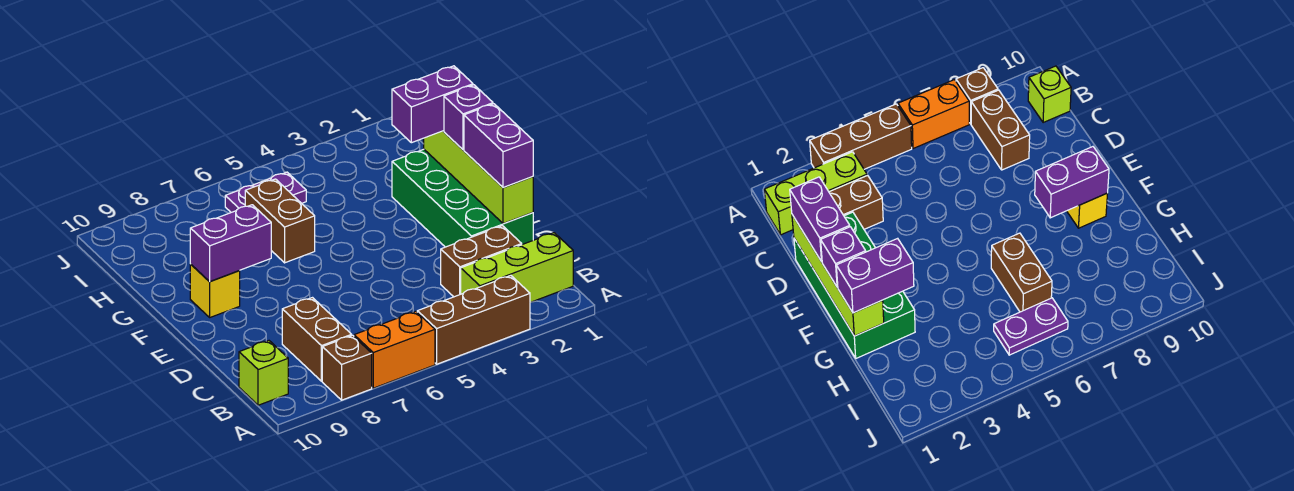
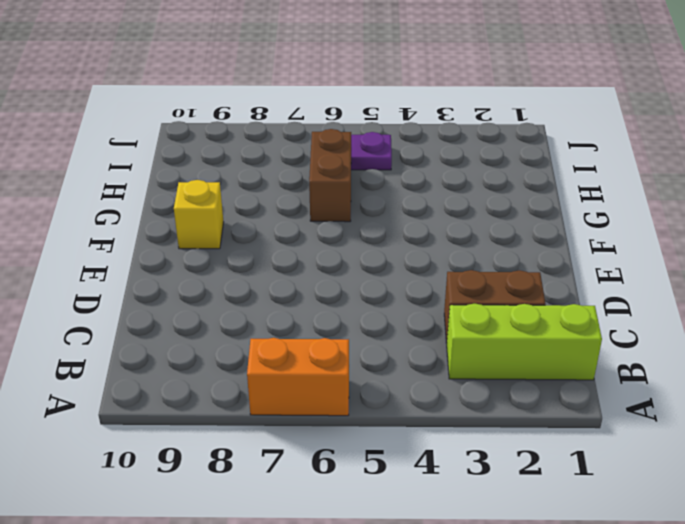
none -> brown brick A3:A5 level 1
none -> brown brick A8 level 1
none -> brown brick B8:C8 level 1

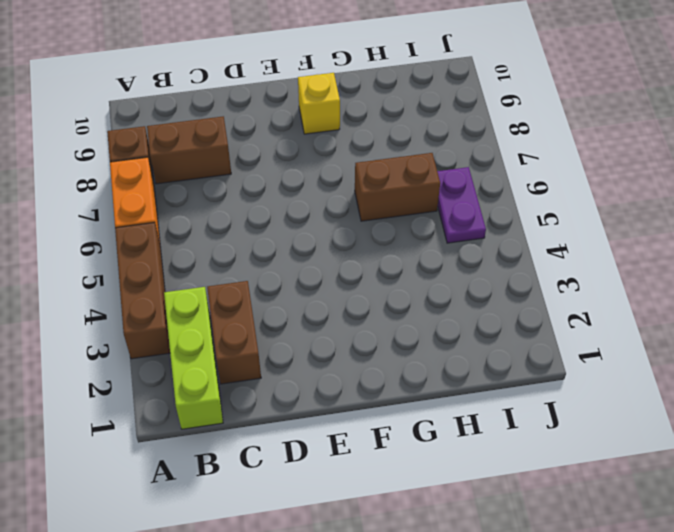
none -> lime brick B10 level 1
none -> green brick D1:G2 level 1
none -> lime brick D1:G1 level 2

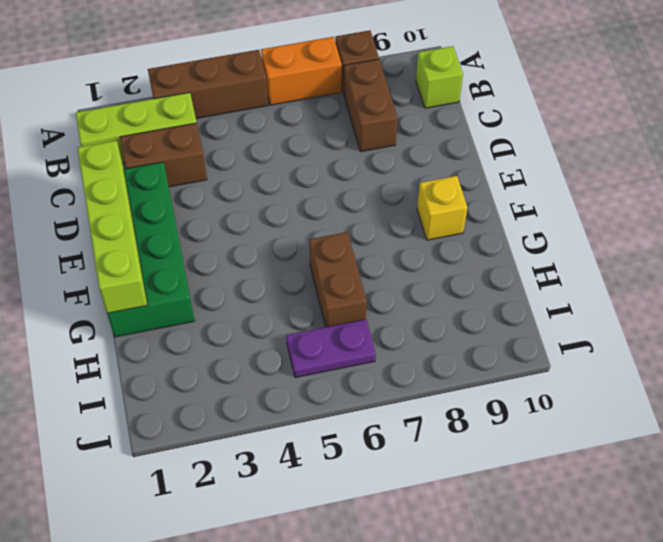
none -> purple brick F8:F9 level 2
none -> purple brick D1:E1 level 3
none -> purple brick F1 level 3

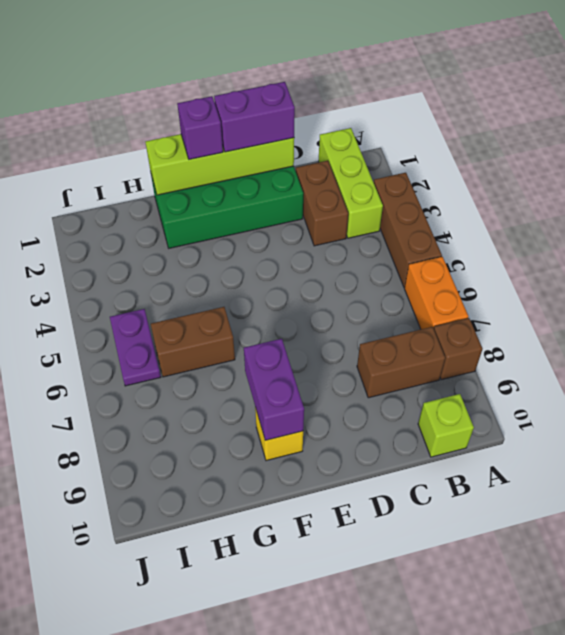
none -> purple brick G1:G2 level 3

